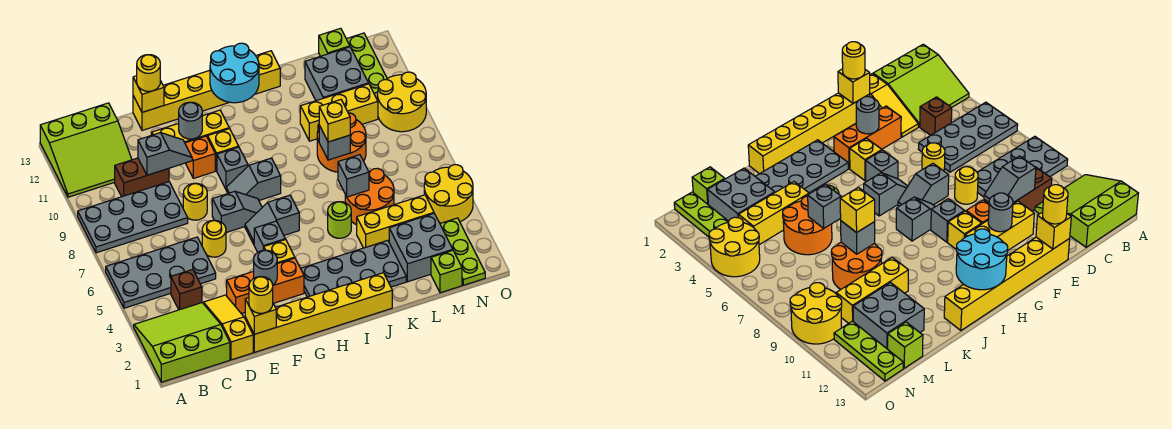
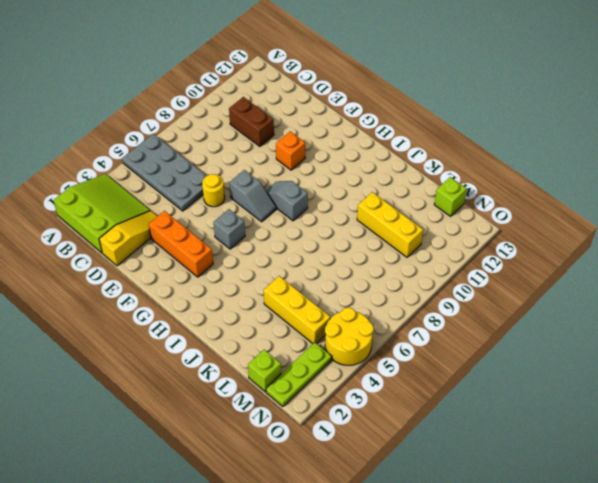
none -> grey plate A8:D9 level 1
none -> lime slope A11:C13 level 1 top 13
none -> brown brick C4 level 1
none -> yellow brick E1:J1 level 1

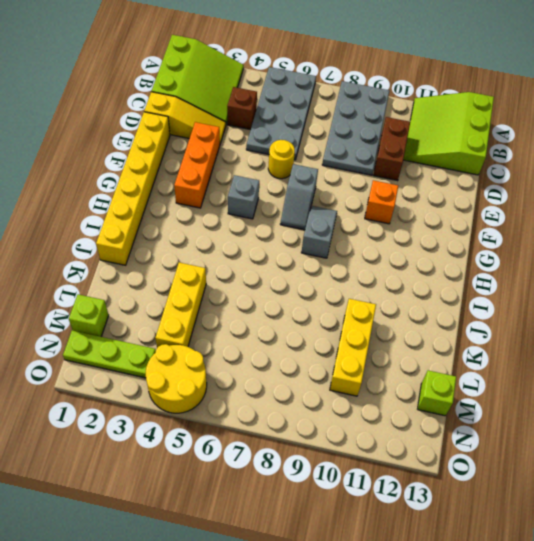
none -> yellow round brick E8 level 1
none -> yellow brick E11:G11 level 1
none -> yellow brick E13:J13 level 1
none -> yellow brick G4 level 1

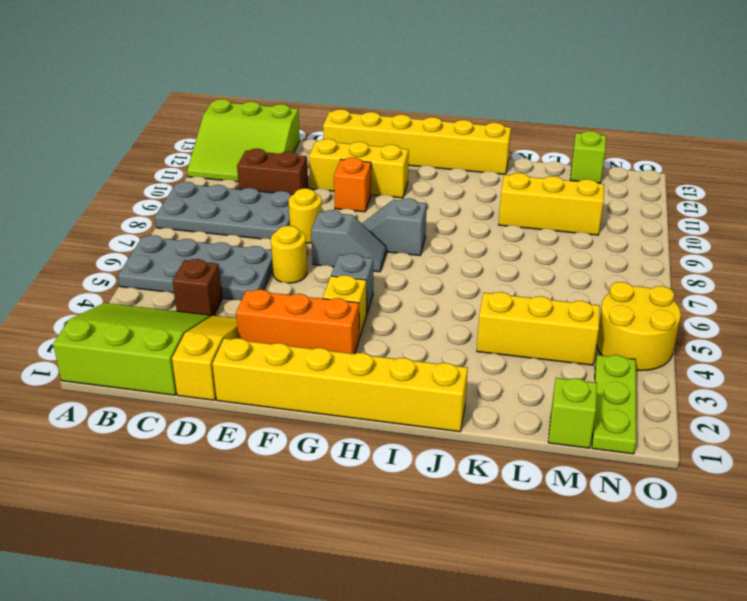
none -> grey slope G6:H6 level 1 top H
none -> grey brick G9 level 1
none -> yellow brick G10 level 1
none -> grey plate H2:K3 level 1

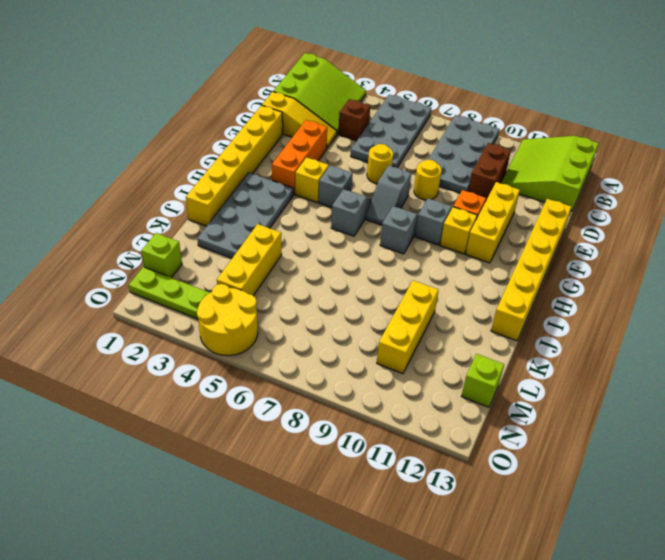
none -> lime round brick J5 level 1
none -> orange round brick K5:L6 level 1
none -> orange round brick K8:L9 level 1
none -> grey brick L2:M3 level 1

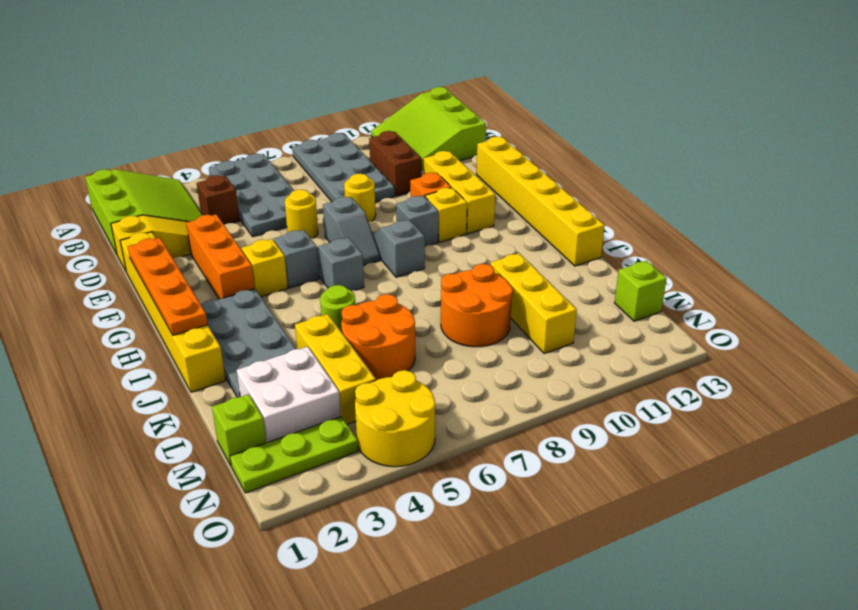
orange plate F1:I1 level 2 -> none
white brick L2:M3 level 1 -> grey brick L2:M3 level 1
none -> grey brick L11:M12 level 1
none -> yellow round brick N9:O10 level 1
none -> lime plate N11:N13 level 1
none -> grey slope D10:E10 level 2 top D

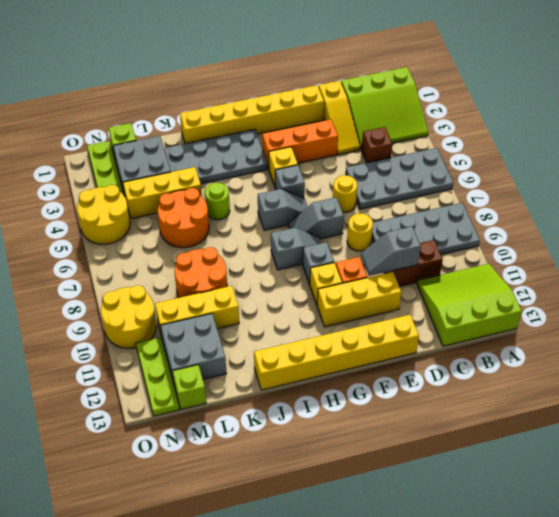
none -> yellow brick E1 level 2
none -> yellow brick E13 level 2
none -> grey round brick F3 level 2
none -> grey round brick F11 level 2

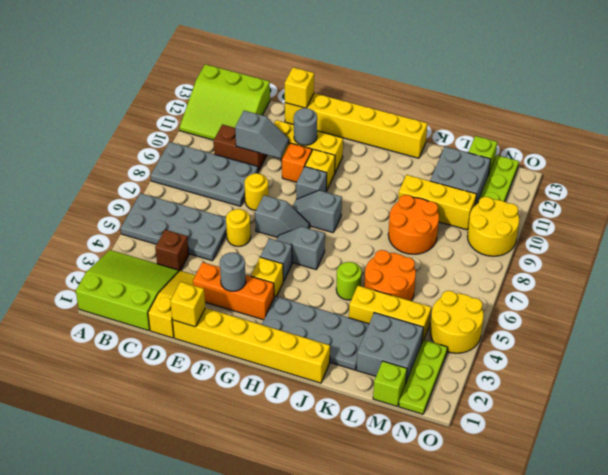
none -> cyan round brick H12:I13 level 2
none -> grey brick K6 level 2
none -> grey brick K8 level 2
none -> yellow round brick E1 level 3

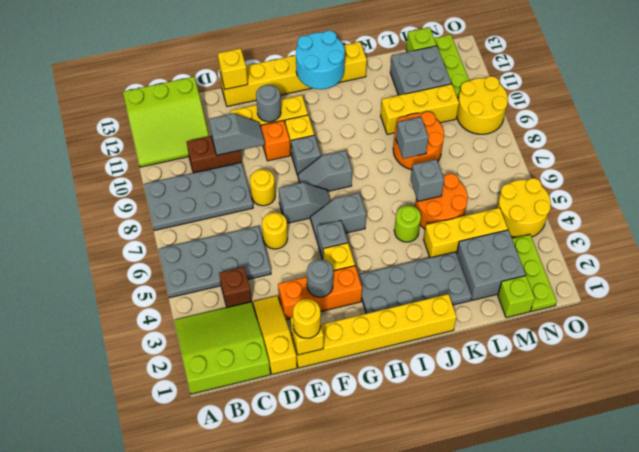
none -> yellow round brick E13 level 3
none -> yellow brick K8 level 3

